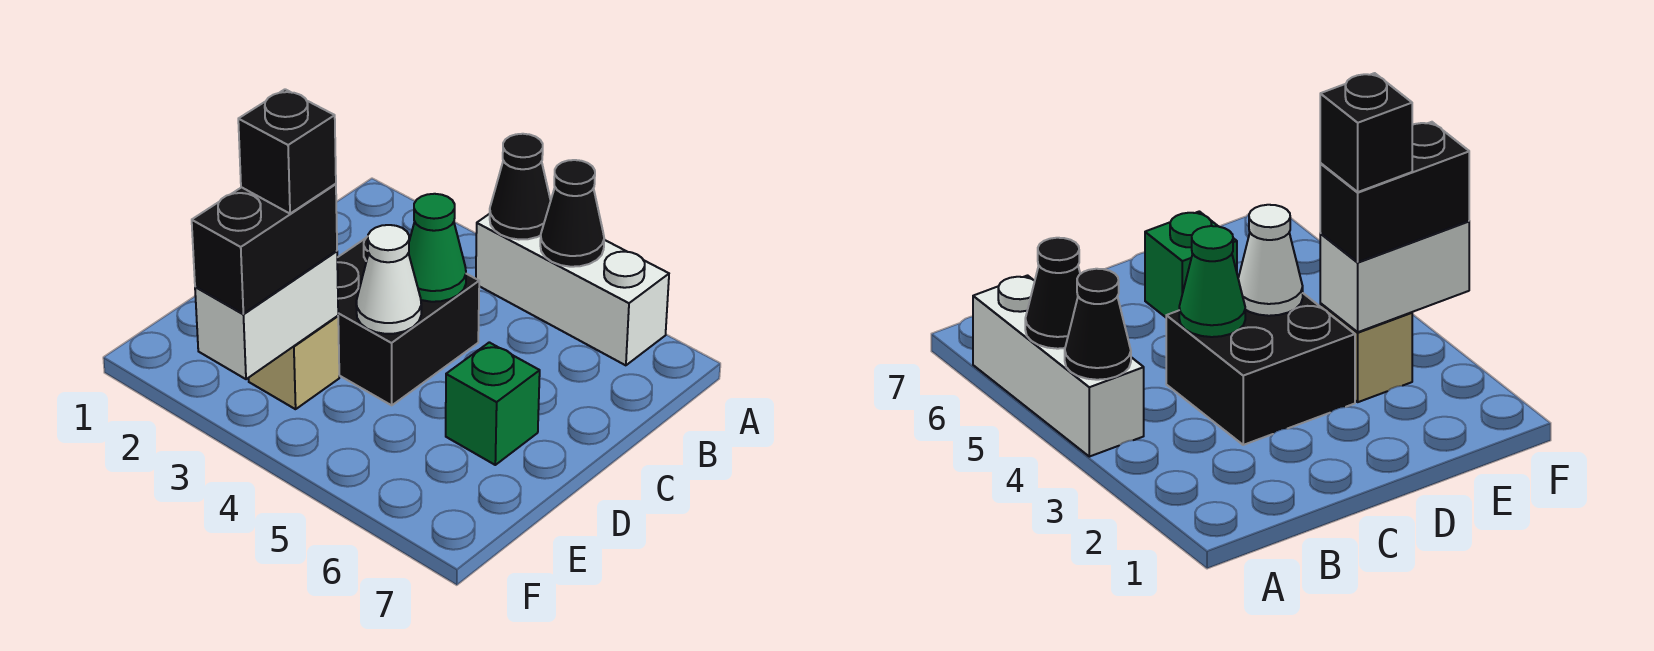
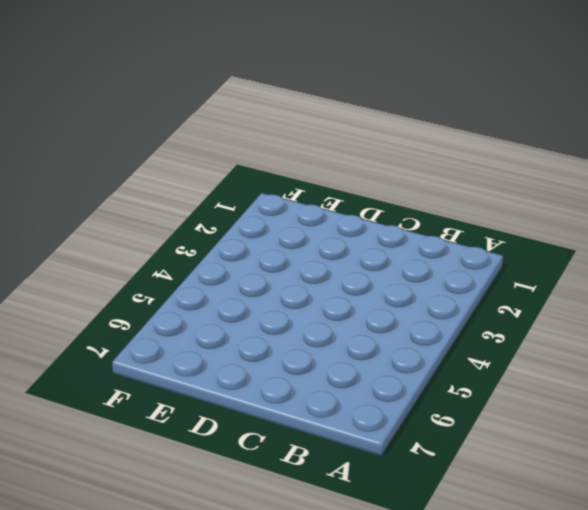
none -> white brick A4:A6 level 1
none -> black brick C3:D4 level 1

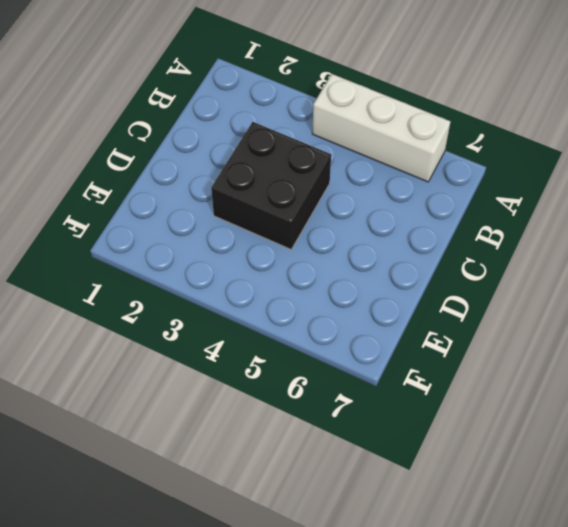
none -> green brick D6 level 1
none -> tan brick E3 level 1

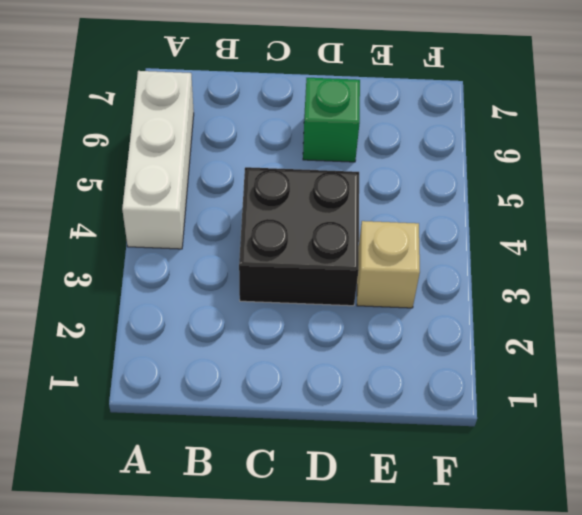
none -> black cone A4 level 2
none -> black cone A5 level 2

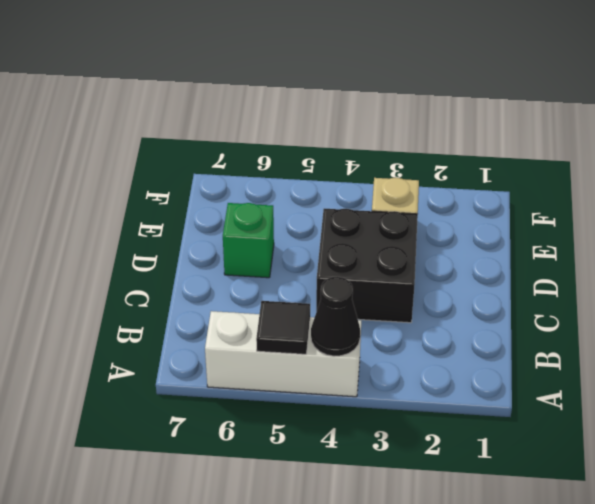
black tile A5 level 2 -> black cone A5 level 2
none -> green cone C4 level 2
none -> white cone D4 level 2

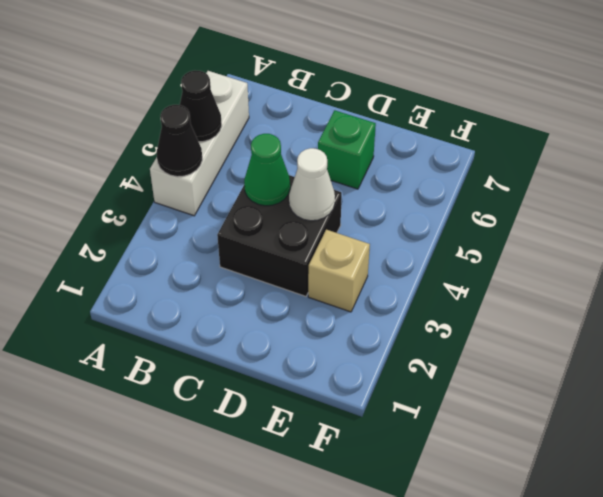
none -> white brick E3:F3 level 2
none -> black brick E3:F3 level 3

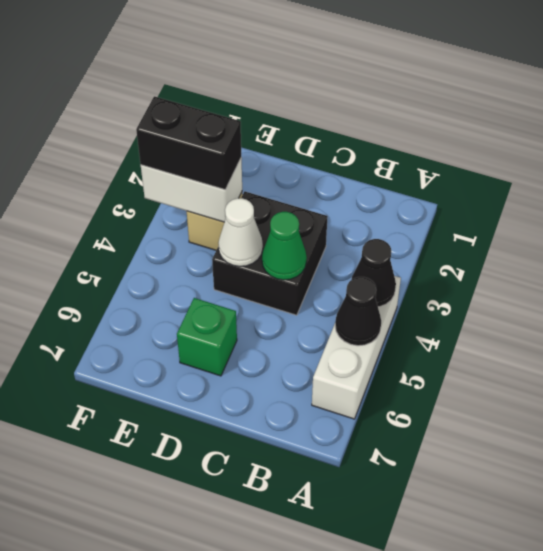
none -> black brick E3 level 4

